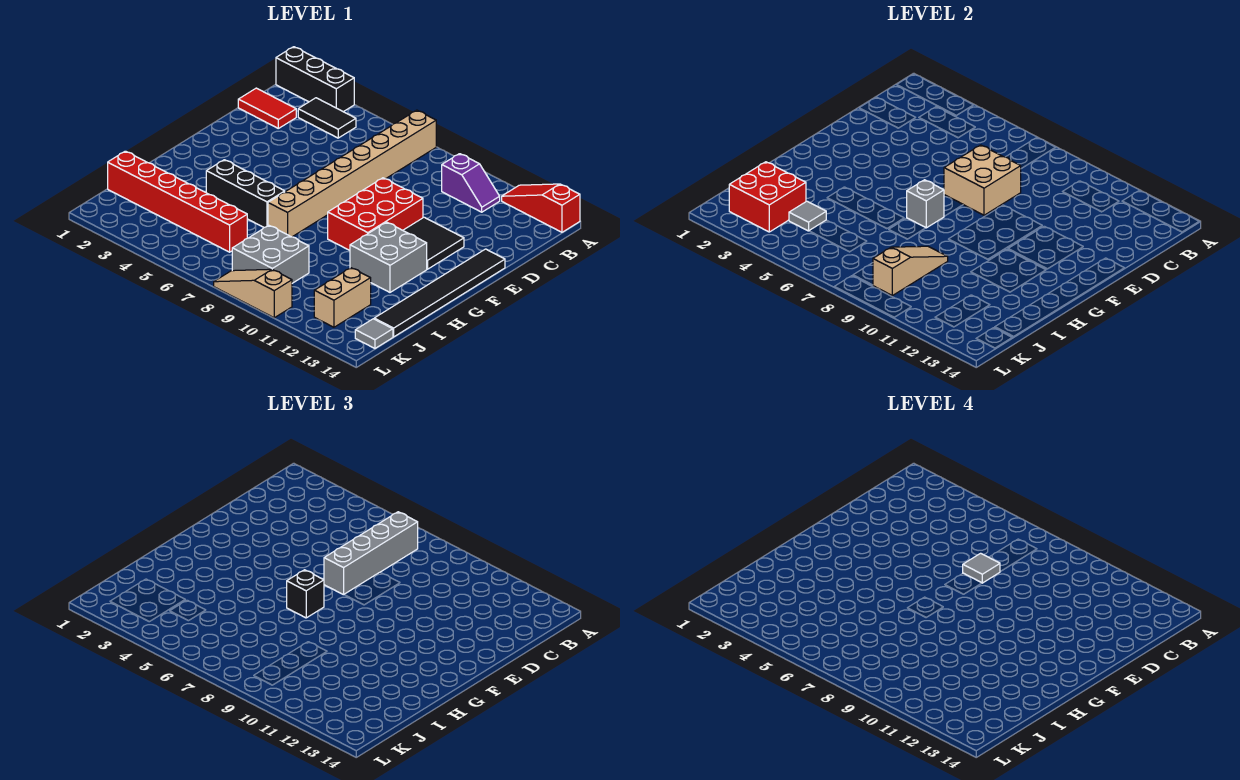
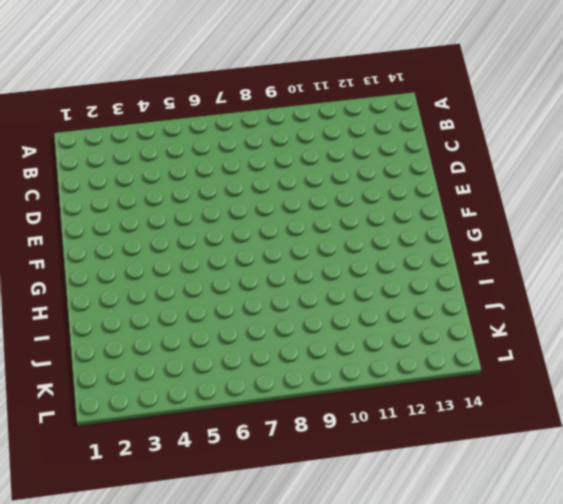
none -> black brick A1:A3 level 1
none -> tan brick A7:H7 level 1
none -> red slope A12:A14 level 1 top 14

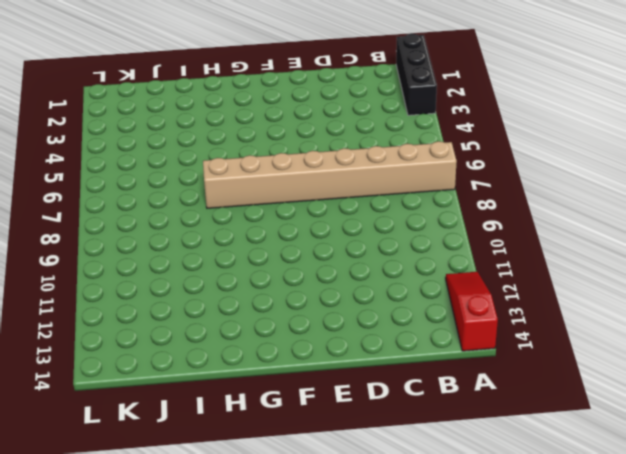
none -> black tile B3:B4 level 1
none -> purple slope B10:B11 level 1 top 10
none -> red tile C1:C2 level 1

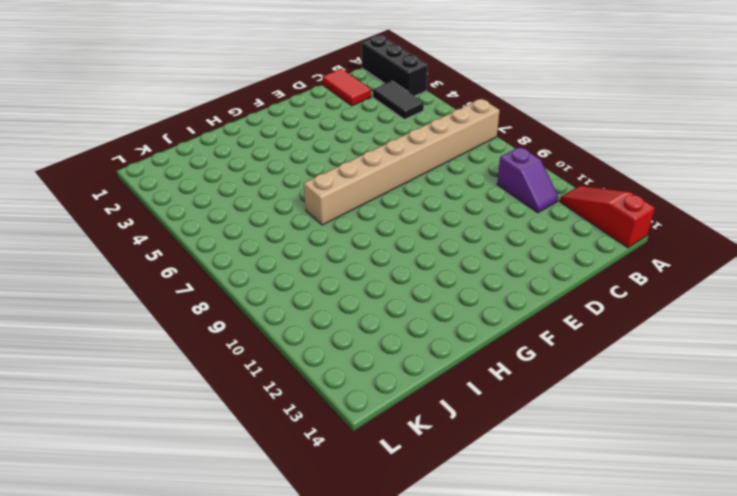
none -> red brick E9:G10 level 1
none -> black tile E11:F12 level 1
none -> black tile E14:J14 level 1

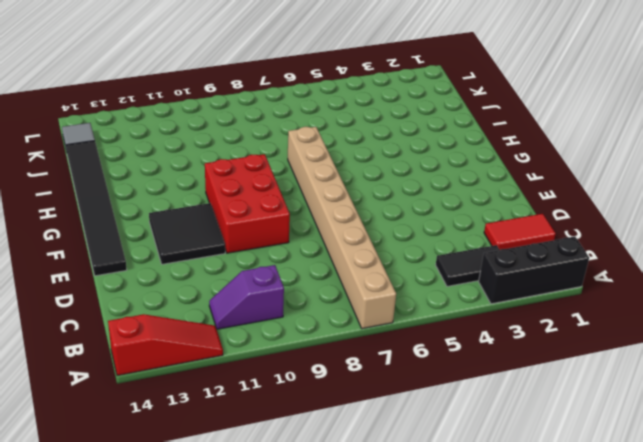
none -> grey brick G11:H12 level 1
none -> black brick H4:H6 level 1
none -> red brick J1:J6 level 1

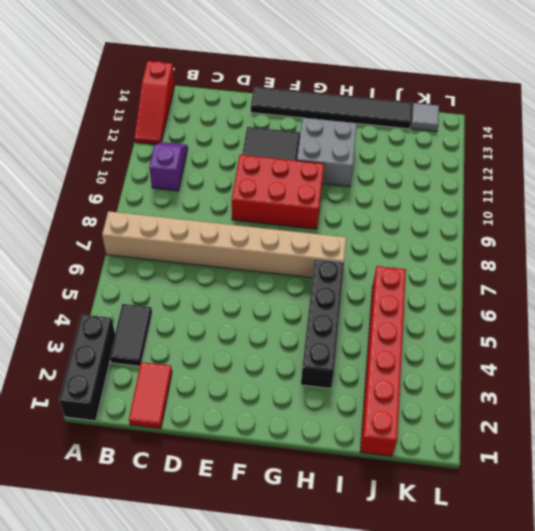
black brick H3:H6 level 1 -> black brick H4:H6 level 1
none -> grey brick J8:K9 level 1
none -> tan brick J12:K12 level 1
none -> tan slope L8:L10 level 1 top 10

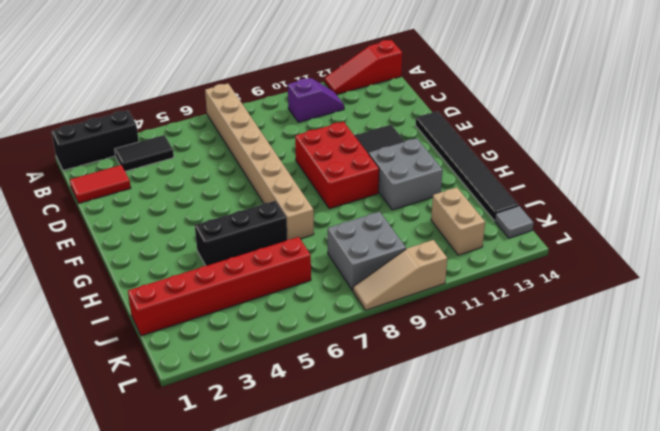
none -> tan brick D7:E8 level 2
none -> grey brick G7 level 2
none -> tan slope I9:K9 level 2 top K

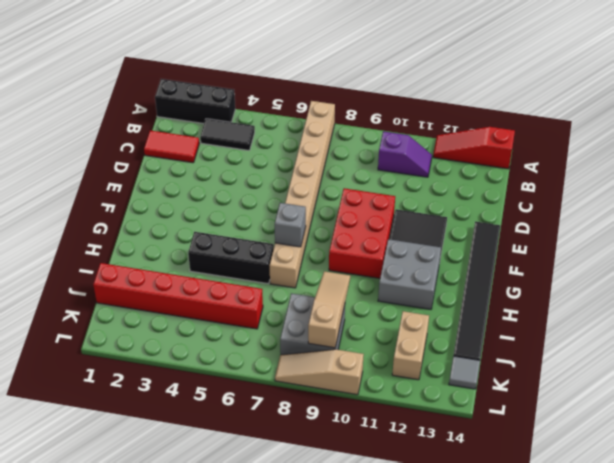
none -> tan brick D7:E8 level 2
none -> red brick J2:K3 level 2
none -> grey tile J4 level 2

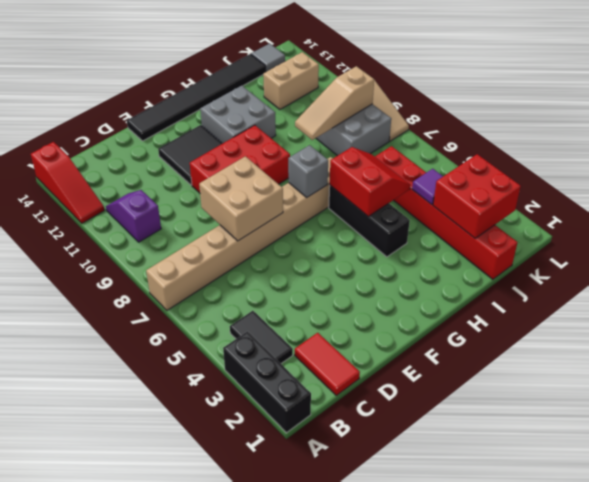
red slope H5:I6 level 2 top H -> none
purple tile J4 level 2 -> grey tile J4 level 2
none -> grey brick B7:E7 level 3
none -> black brick G7 level 3
none -> grey tile D7 level 4

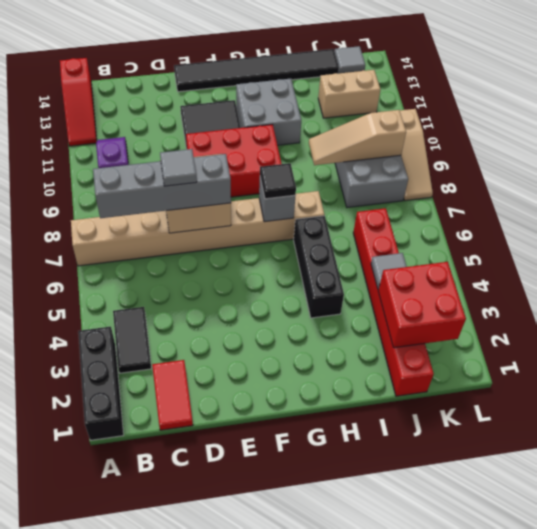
black tile G7 level 3 -> black brick G7 level 3

